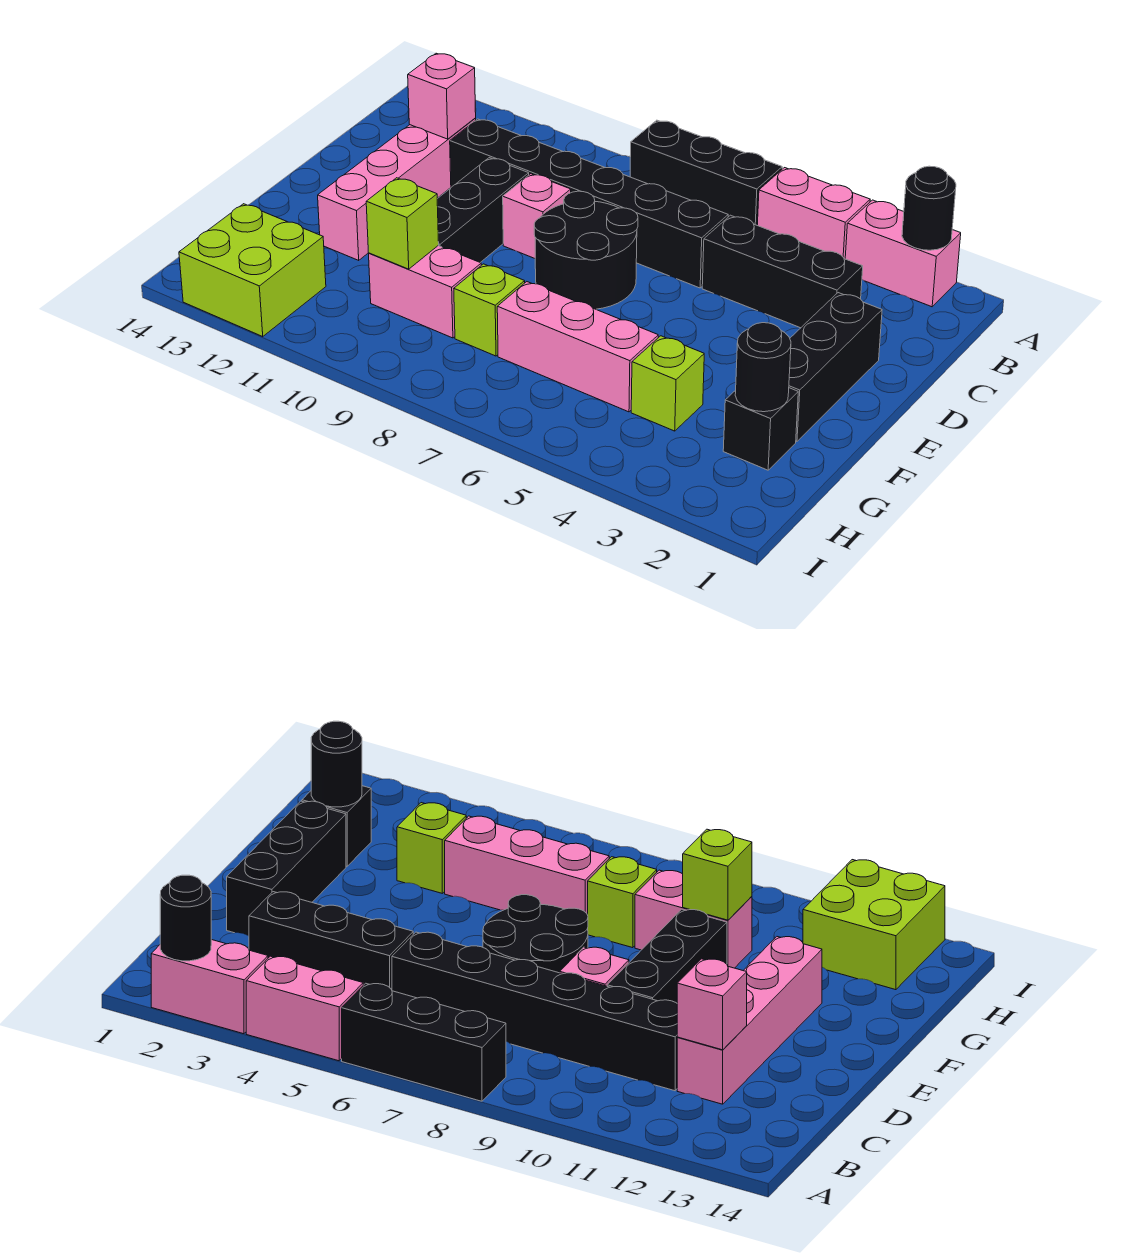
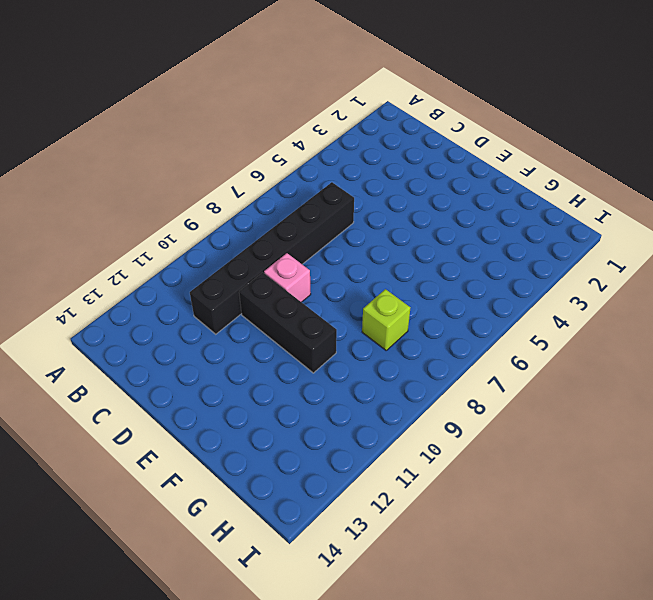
none -> pink brick A2:A3 level 1
none -> pink brick A4:A5 level 1
none -> black brick A6:A8 level 1

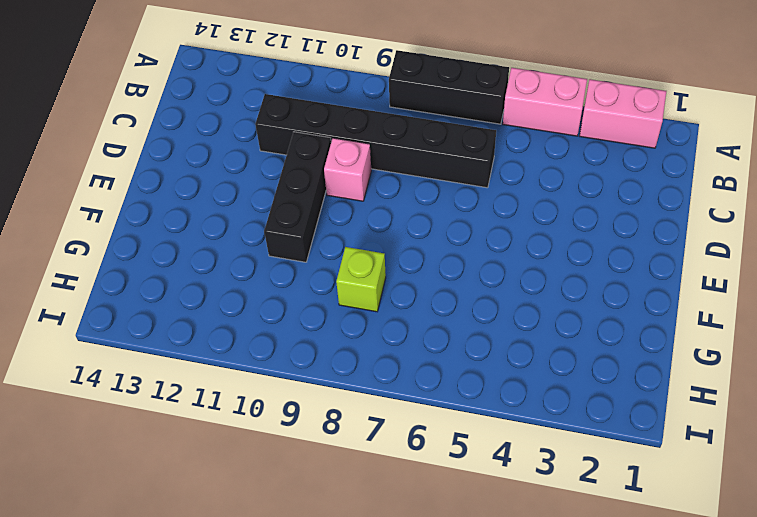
none -> black brick C3:C5 level 1
none -> pink brick C12:F12 level 1
none -> black brick D2:F2 level 1

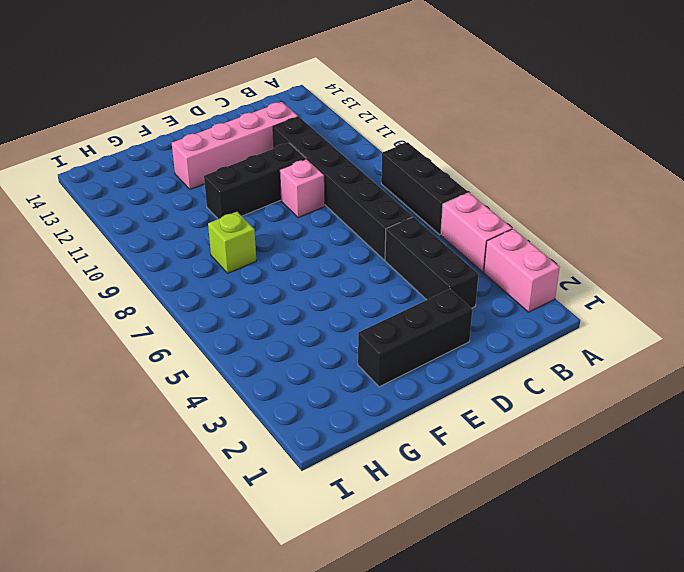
none -> black round brick D7:E8 level 1
none -> black brick G2 level 1
none -> lime brick G4 level 1

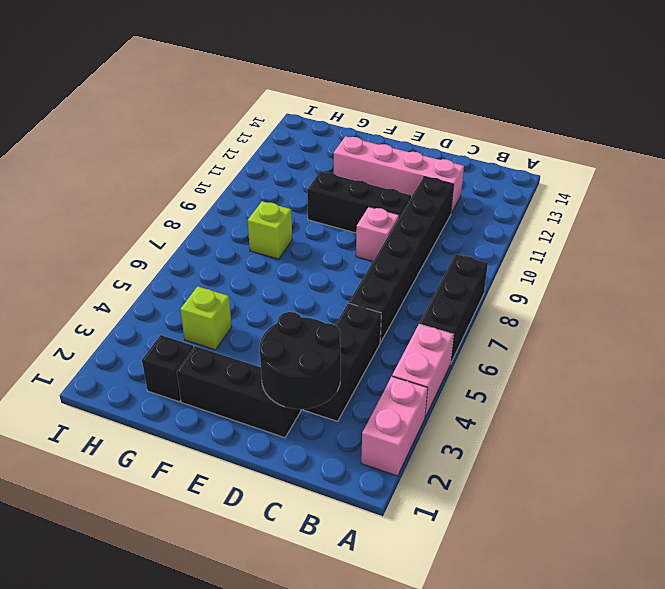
black round brick C2:D3 level 2 -> black round brick D7:E8 level 1
none -> pink brick G5:G7 level 1
none -> pink brick G9:G10 level 1
none -> lime brick H12:I13 level 1

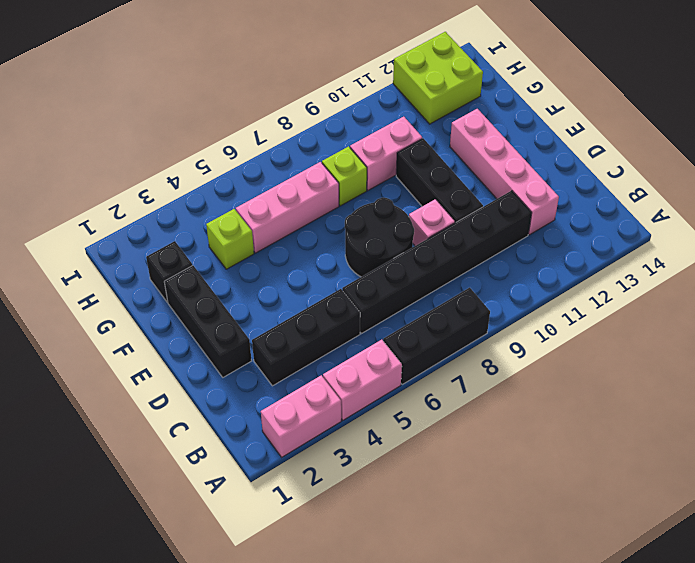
none -> black round brick A2 level 2
none -> pink brick C12 level 2
none -> black round brick G2 level 2

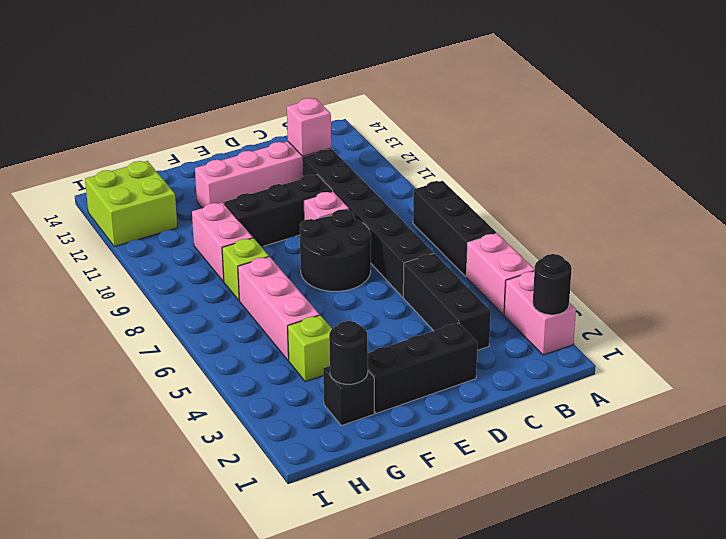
none -> lime brick G10 level 2

